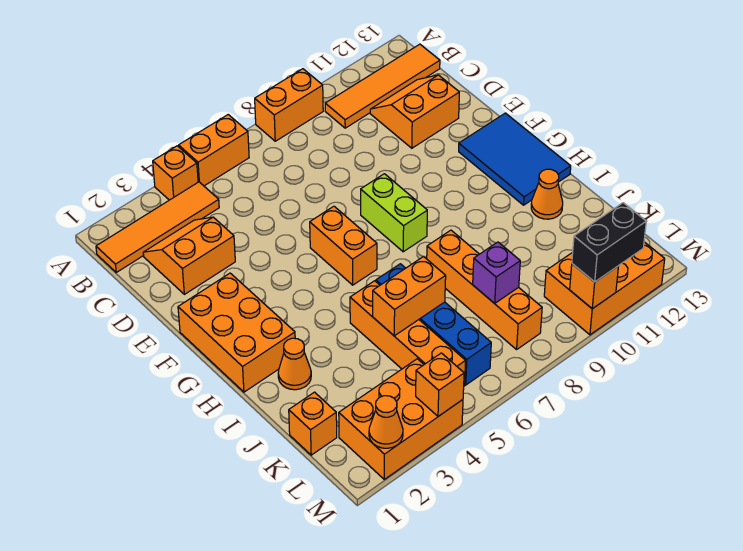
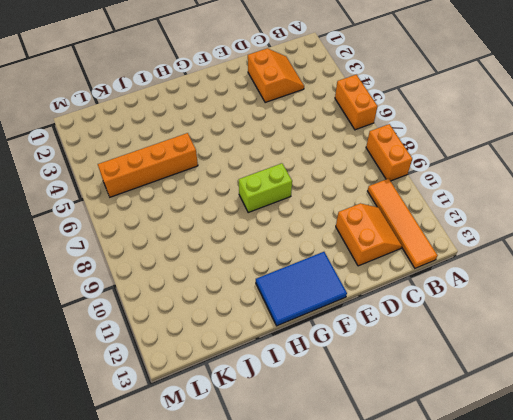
none -> orange brick A4 level 1
none -> orange tile B1:B4 level 1
none -> orange brick F1:H2 level 1

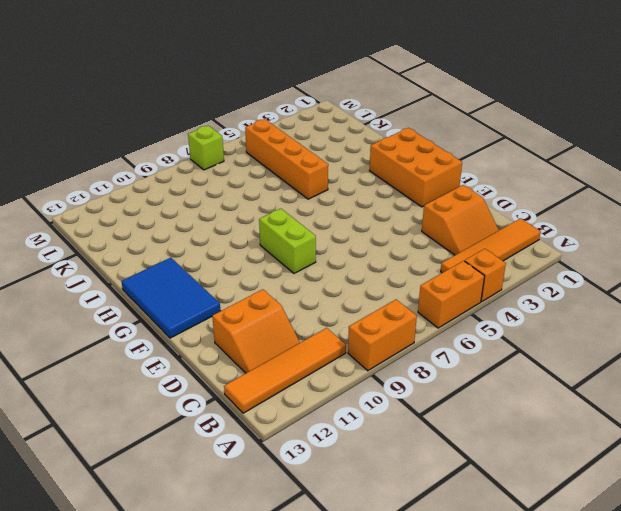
lime brick M7 level 1 -> none
none -> orange brick F6:G6 level 1
none -> orange cone I2 level 1
none -> blue brick I6:L6 level 1

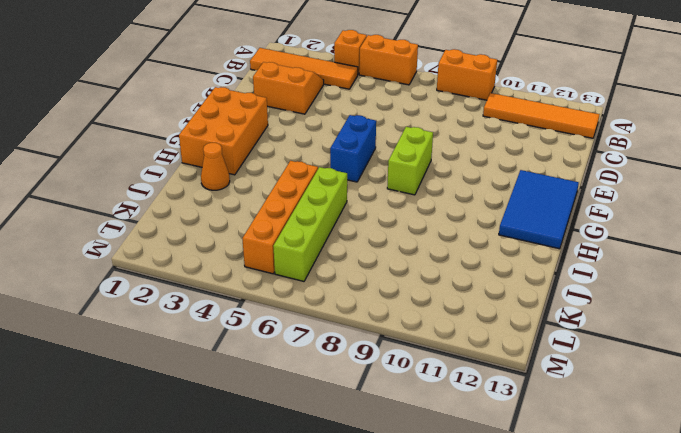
blue brick F6:G6 level 1 -> orange brick F6:G6 level 1
lime brick I6:L6 level 1 -> blue brick I6:L6 level 1
none -> orange slope C11:D12 level 1 top D
none -> orange brick I8:L8 level 1
none -> orange cone I12 level 1

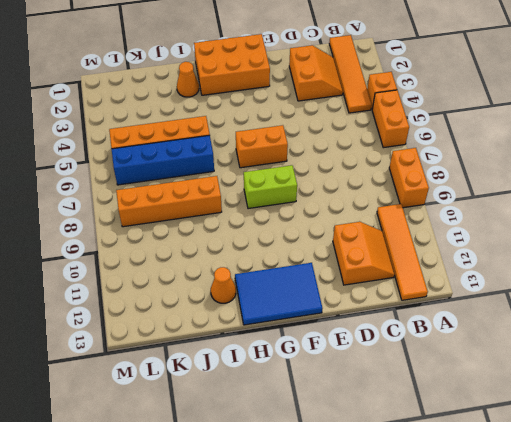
none -> orange brick K1 level 1
none -> orange brick L2:M4 level 1
none -> orange brick L10:M12 level 1

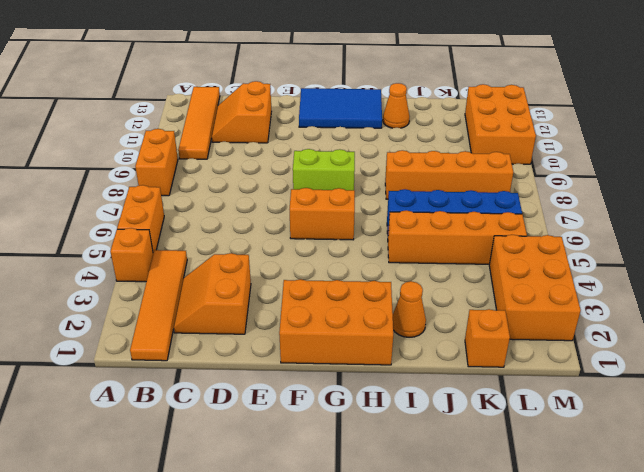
none -> orange brick J5:J6 level 2
none -> purple brick K8 level 2
none -> orange cone M2 level 2

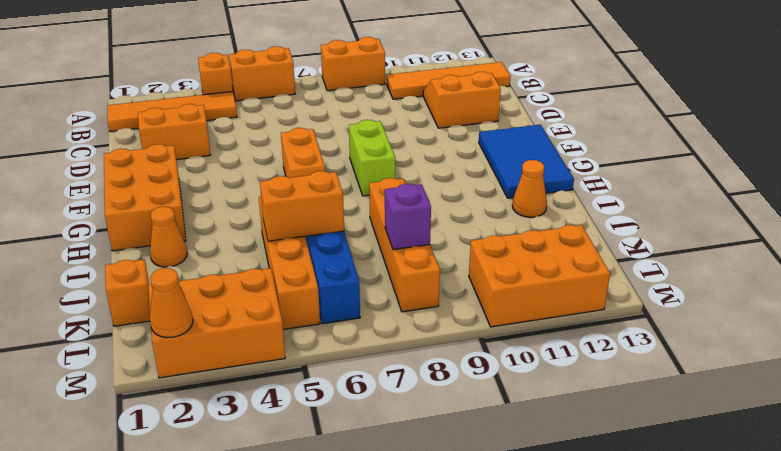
none -> orange brick M4 level 2
none -> orange brick M10 level 2
none -> black brick M10:M11 level 3

